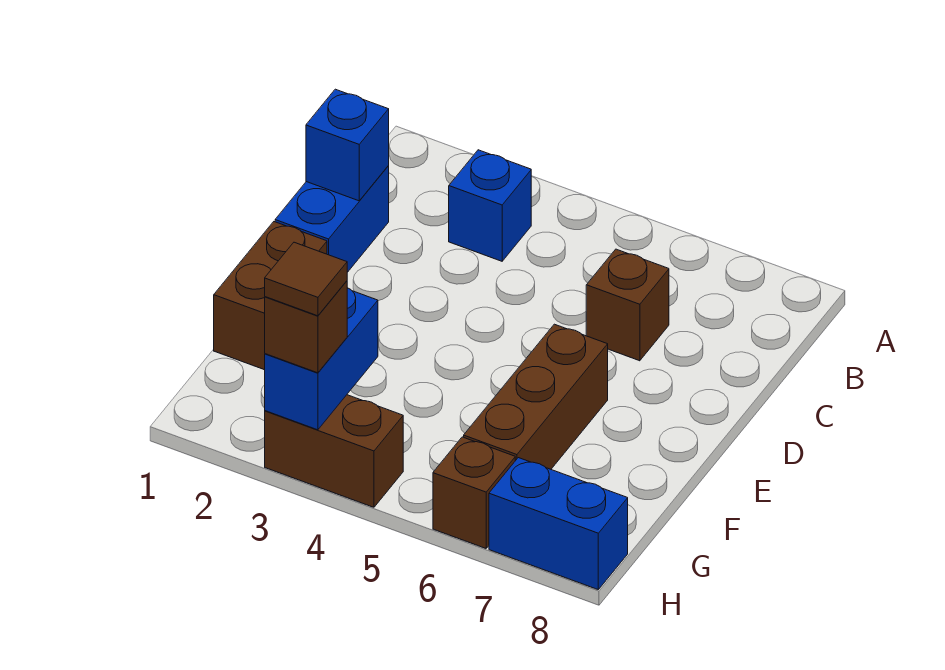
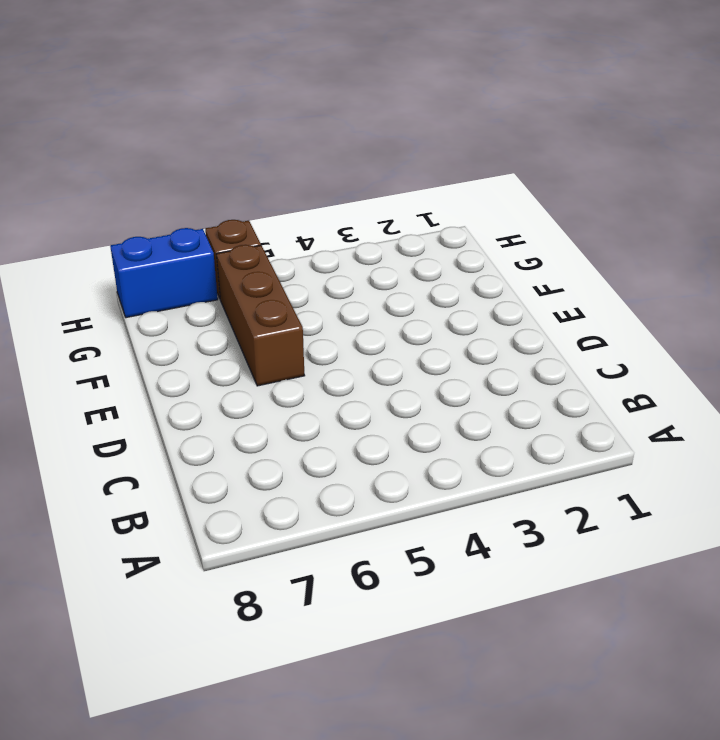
none -> blue brick B3 level 1
none -> blue brick C1:D1 level 1
none -> brown brick C6 level 1

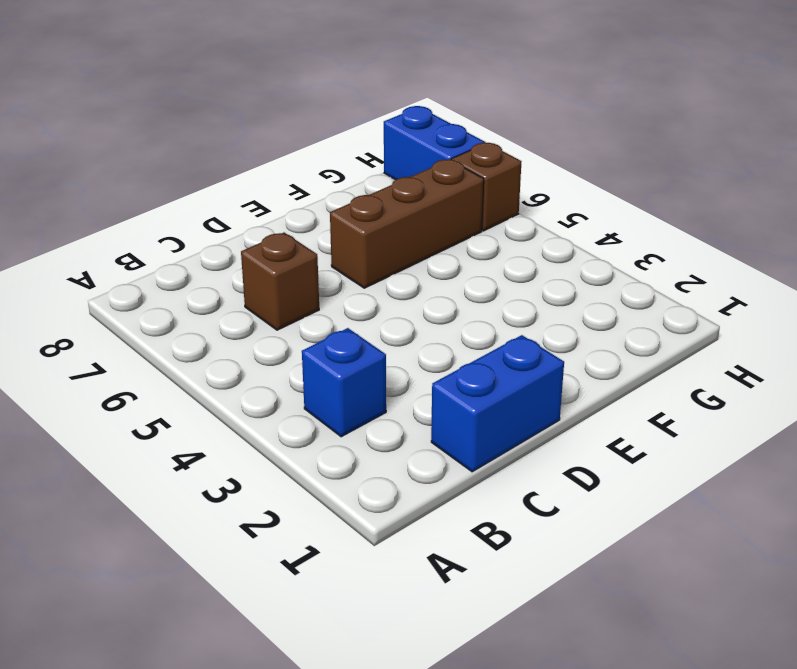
none -> brown brick E1:F1 level 1
none -> brown brick H3:H4 level 1
none -> blue brick C1 level 2

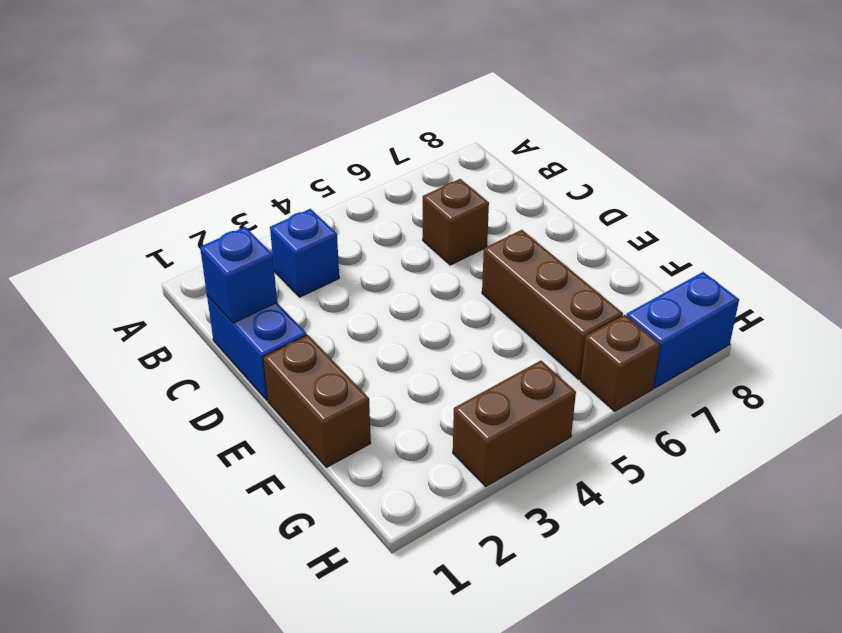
none -> blue brick G3:H3 level 2
none -> brown brick H3 level 3
none -> brown tile H3 level 4

